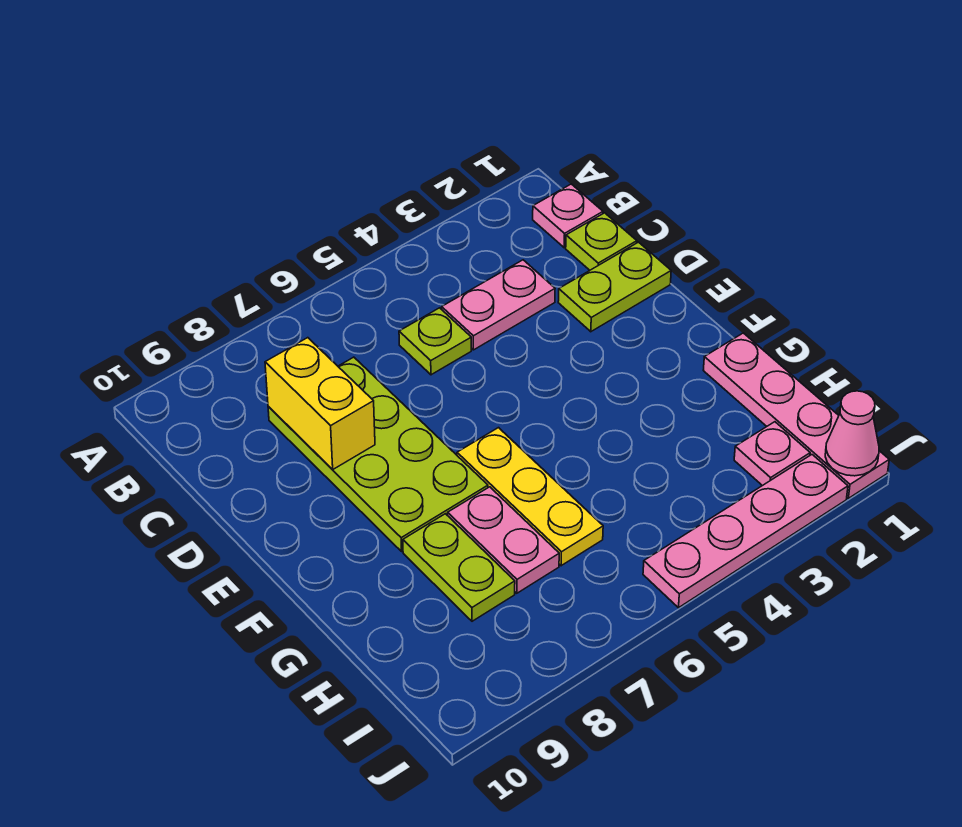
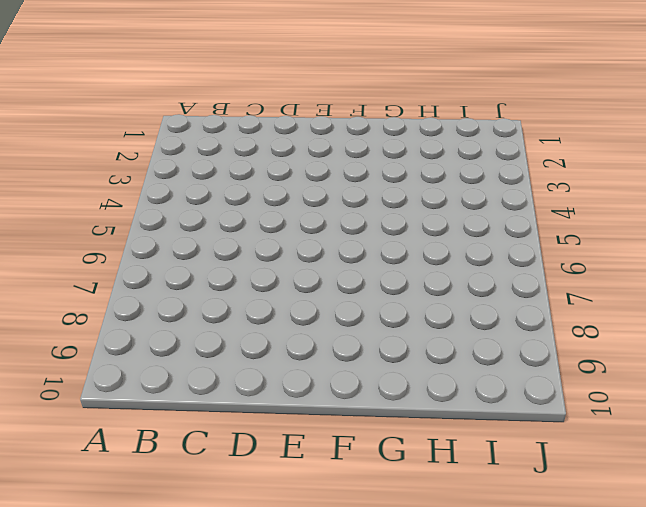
none -> pink plate B1 level 1
none -> lime plate C1 level 1
none -> pink plate C3:C4 level 1

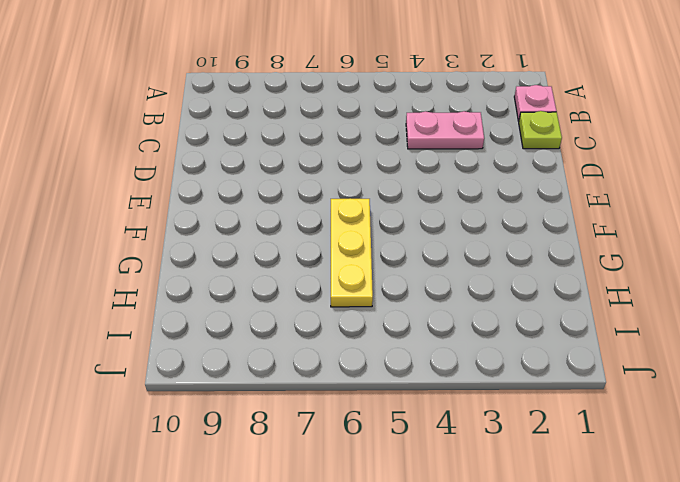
none -> lime plate C5 level 1
none -> lime plate C7:F8 level 1
none -> lime plate D1:D2 level 1

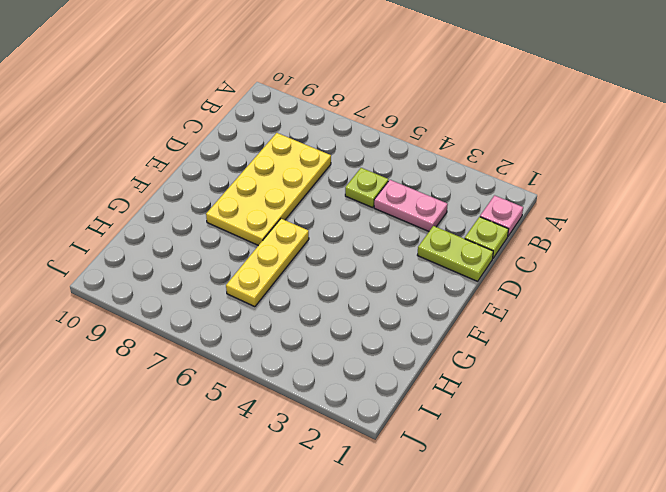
yellow plate C7:F8 level 1 -> lime plate C7:F8 level 1
none -> pink plate G1:J1 level 1
none -> pink plate G7:H7 level 1
none -> lime plate G8:H8 level 1

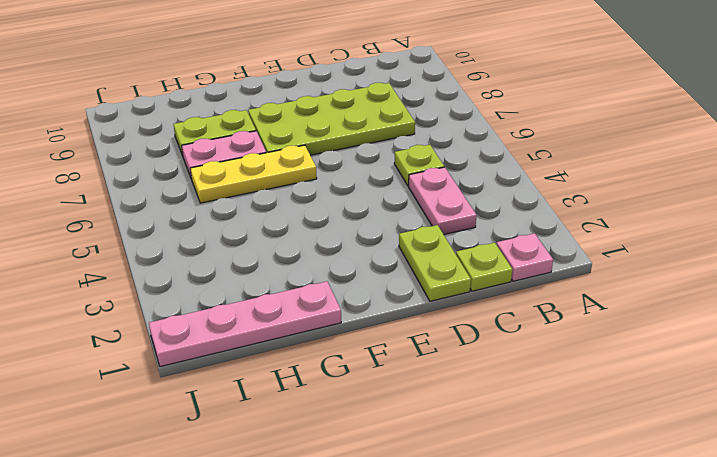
none -> pink plate I2 level 1
none -> pink plate J2:J5 level 1
none -> yellow brick C8:D8 level 2

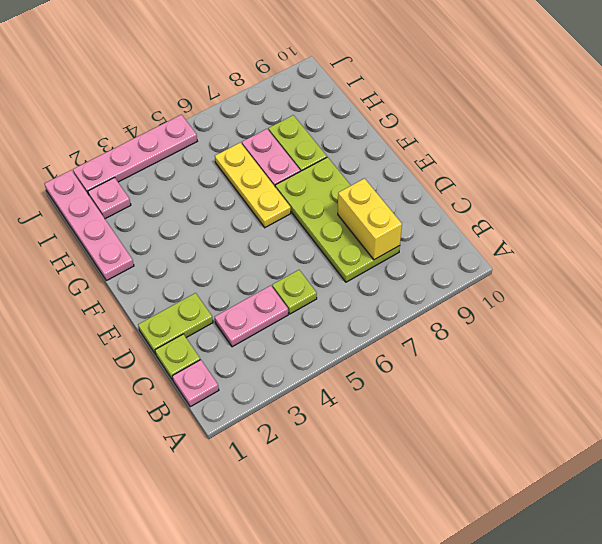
none -> pink cone J1 level 2

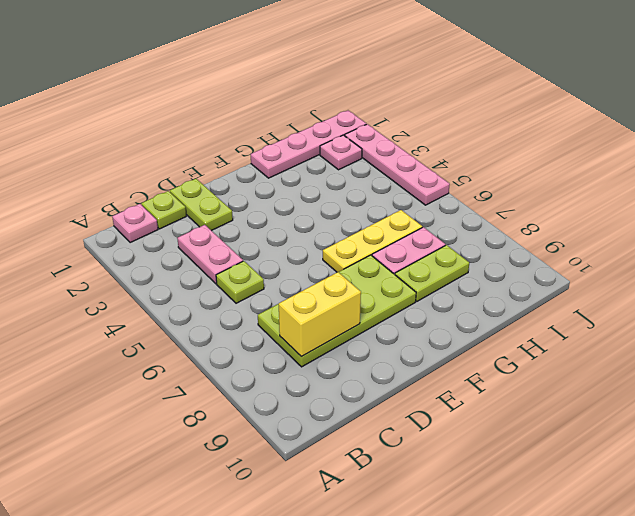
none -> pink cone J1 level 2

